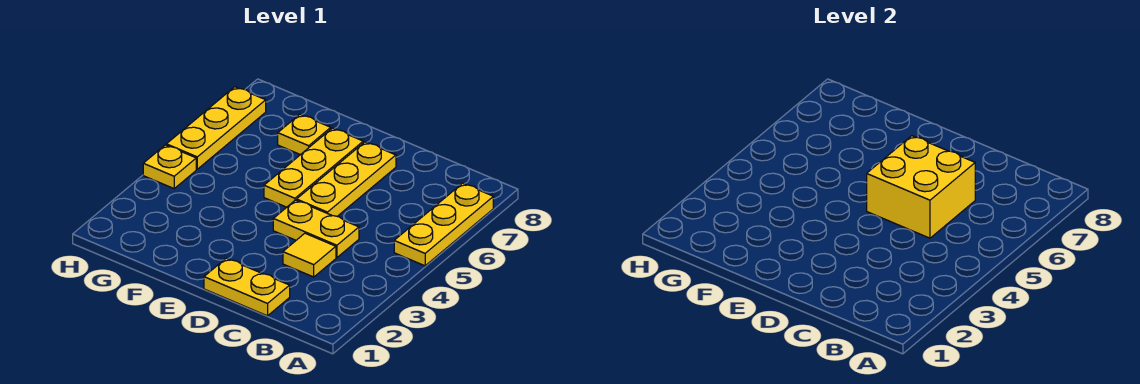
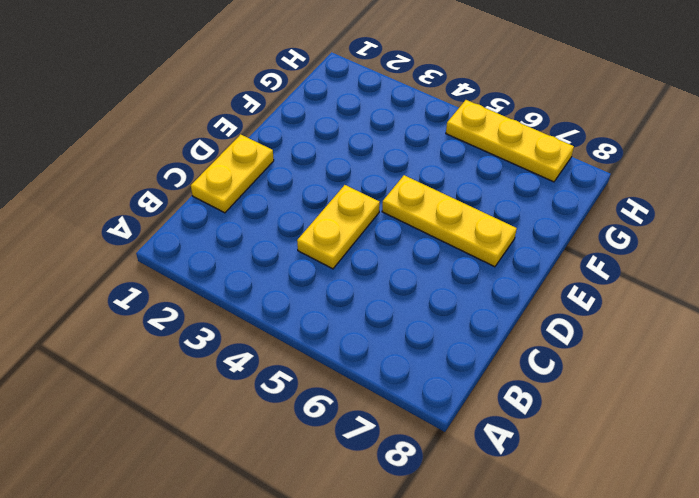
none -> yellow plate A5:A7 level 1
none -> yellow tile C3 level 1

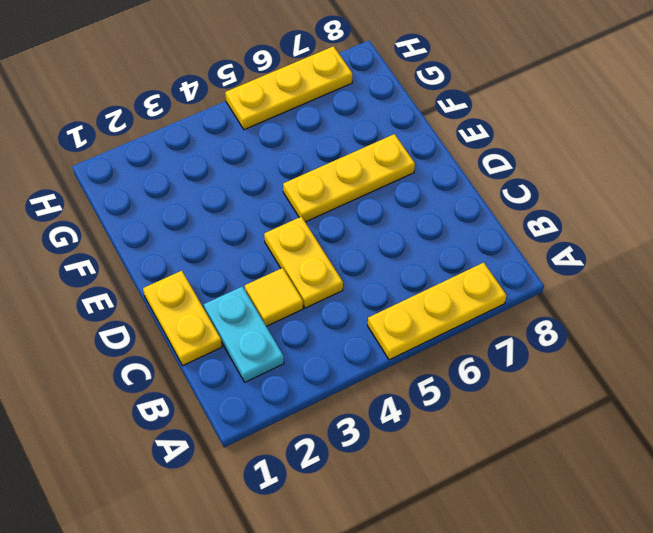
cyan plate B2:C2 level 1 -> none
none -> yellow plate D5:D7 level 1
none -> yellow plate F7 level 1

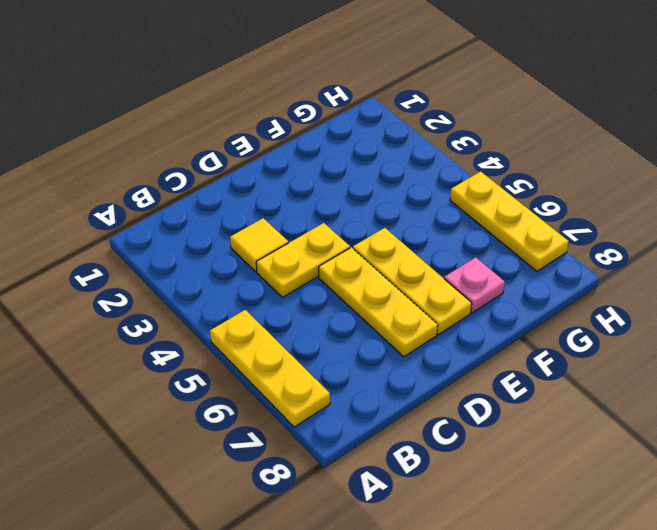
pink plate F7 level 1 -> yellow plate F7 level 1
none -> yellow plate C1:D1 level 1
none -> yellow plate H4 level 1

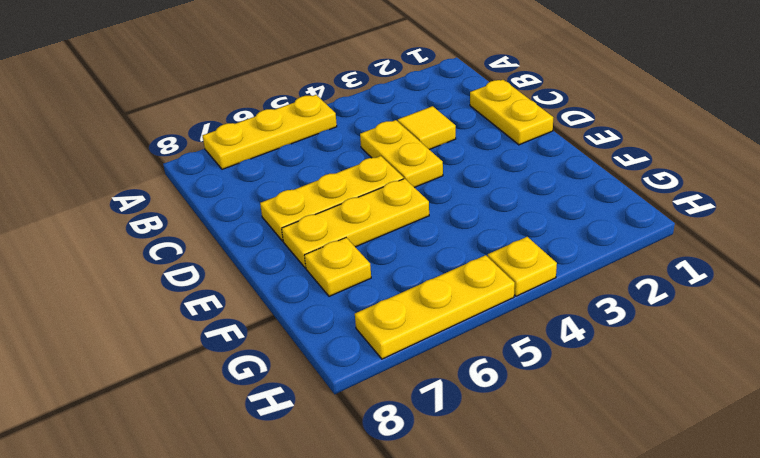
none -> yellow brick C5:D6 level 2

